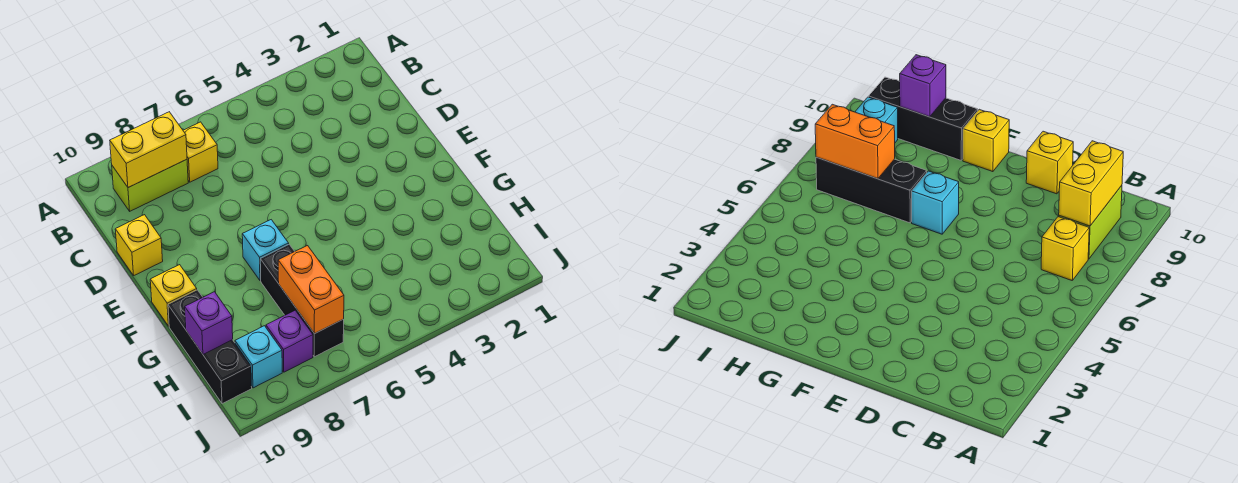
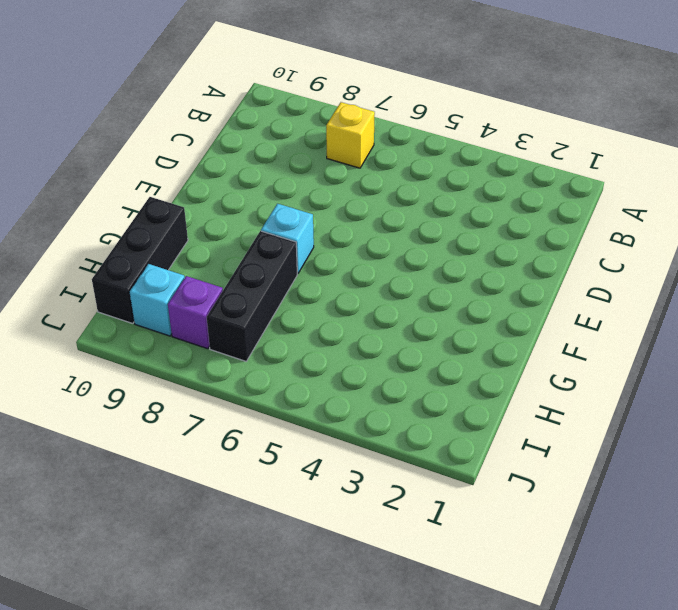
none -> lime brick B8:B9 level 1
none -> yellow brick D10 level 1
none -> yellow brick F10 level 1

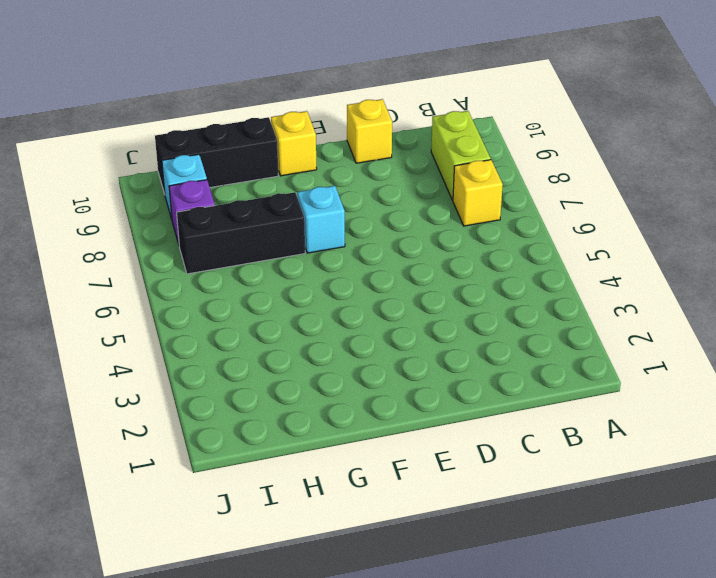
none -> yellow brick B8:B9 level 2
none -> orange brick H7:I7 level 2
none -> purple brick H10 level 2

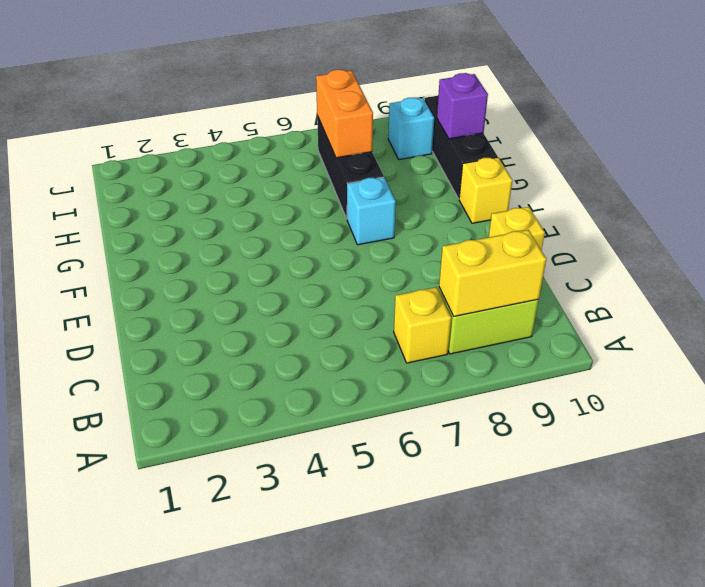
none -> purple brick I8 level 1

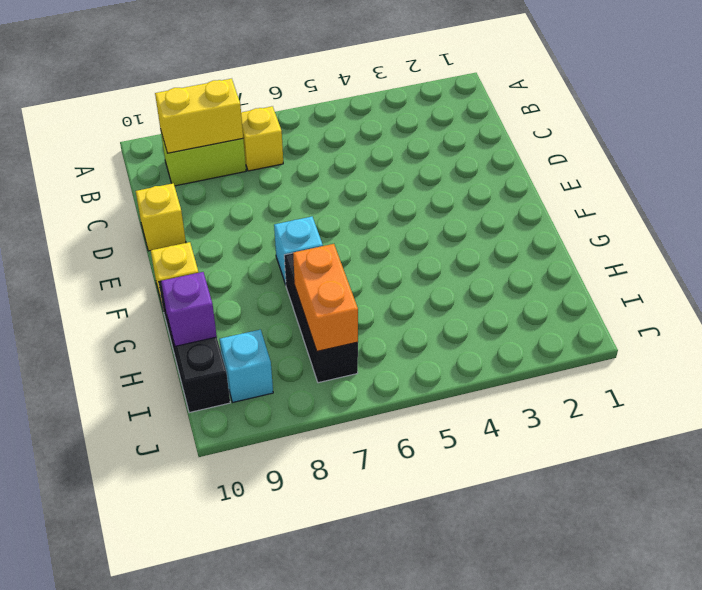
none -> purple brick I8 level 1

